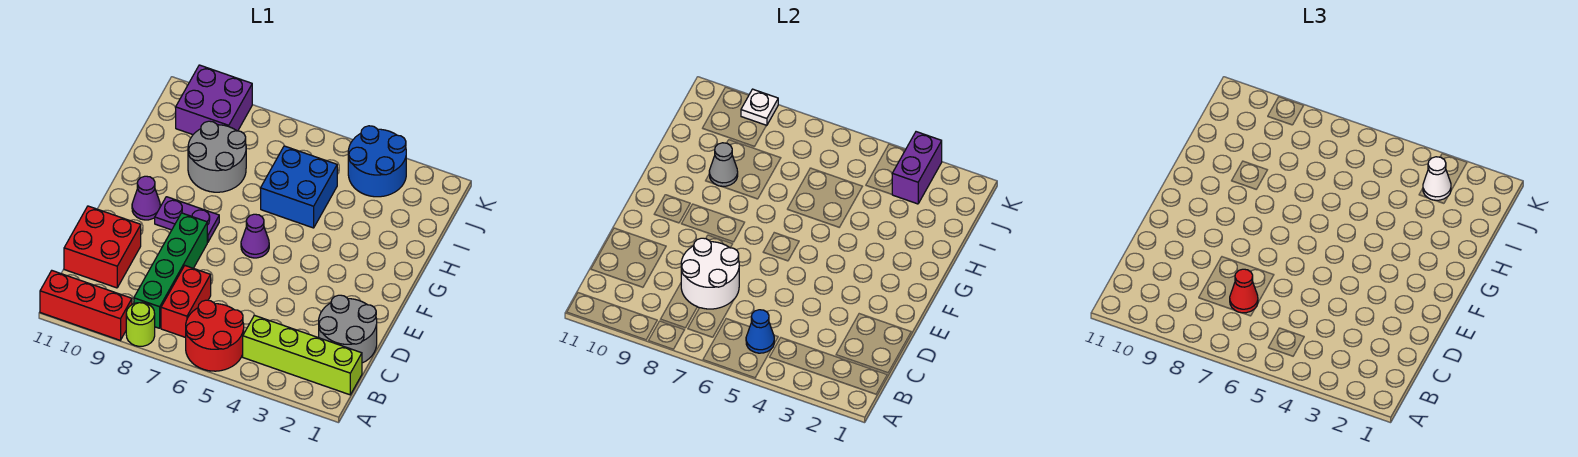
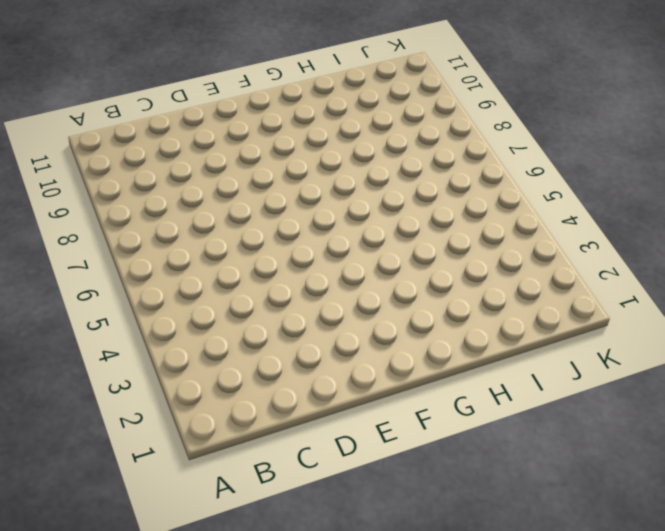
none -> red round brick A5:B6 level 1
none -> lime round brick A8 level 1
none -> red brick A9:A11 level 1

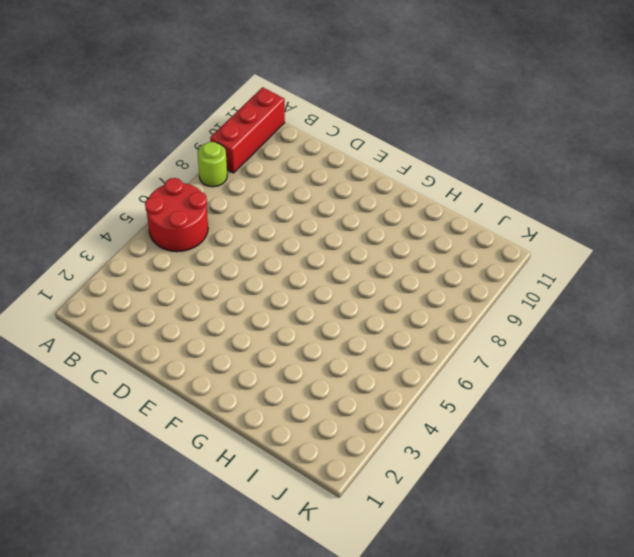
none -> lime brick B1:B4 level 1
none -> red brick B7:C7 level 1
none -> green brick B8:E8 level 1

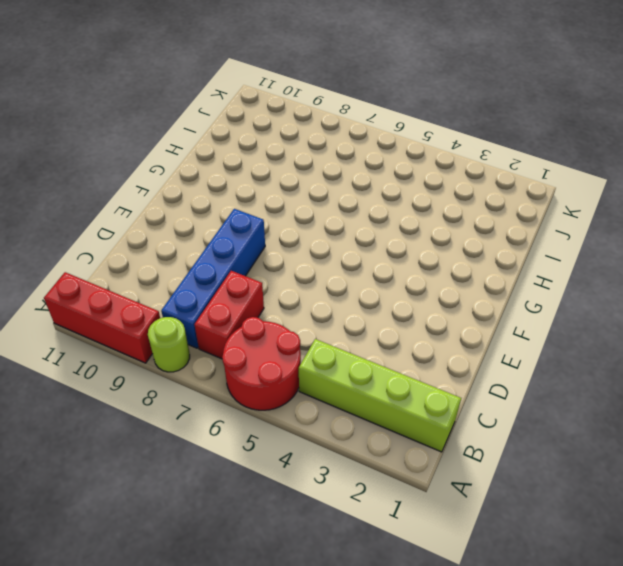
blue brick B8:E8 level 1 -> green brick B8:E8 level 1
none -> grey round brick C1:D2 level 1
none -> red brick C10:D11 level 1
none -> purple cone F6 level 1

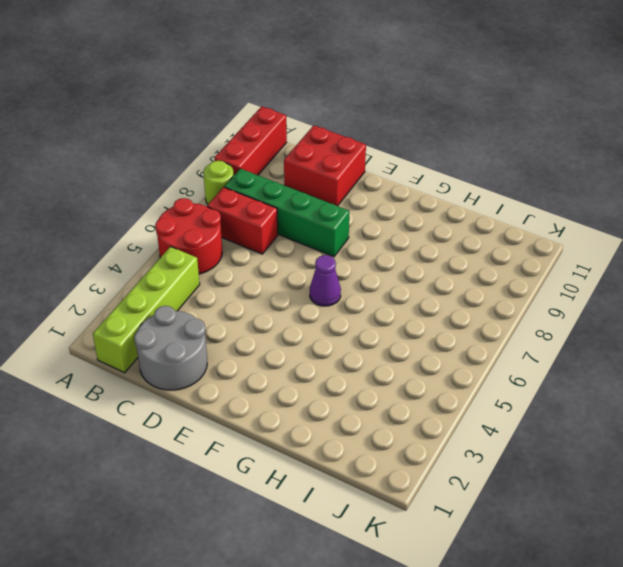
none -> purple plate F8:F9 level 1
none -> purple cone F10 level 1
none -> blue brick H5:I6 level 1

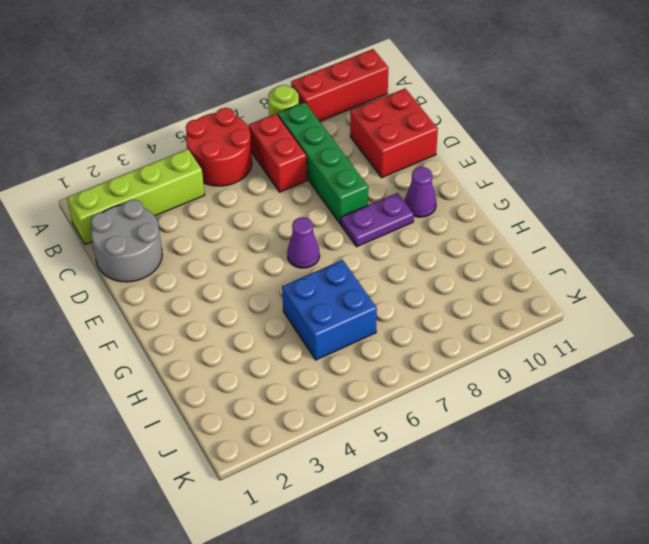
none -> grey round brick H8:I9 level 1
none -> blue round brick J3:K4 level 1
none -> purple brick J9:K10 level 1

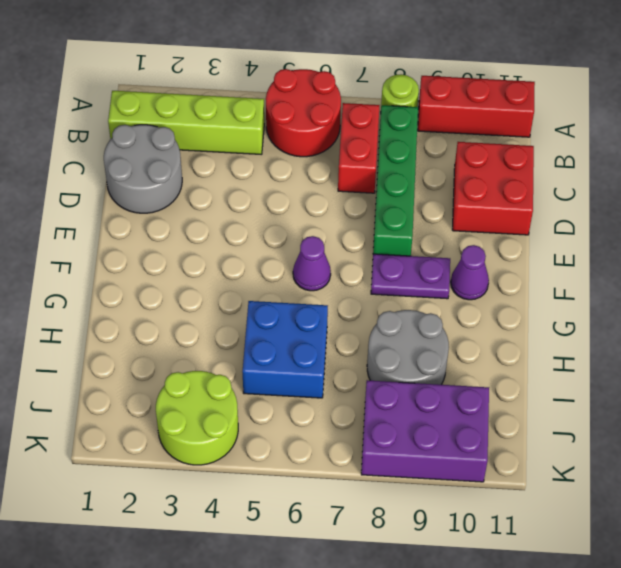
lime round brick J3:K4 level 1 -> blue round brick J3:K4 level 1
purple brick J8:K10 level 1 -> purple brick J9:K10 level 1
none -> blue cone B5 level 2
none -> white round brick C7:D8 level 2
none -> grey cone H9 level 2

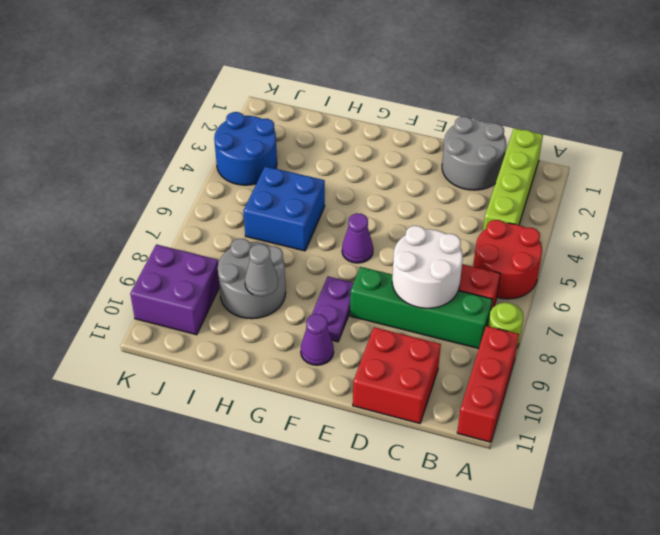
none -> blue cone B5 level 2
none -> purple brick J3:K3 level 2
none -> white plate K9 level 2

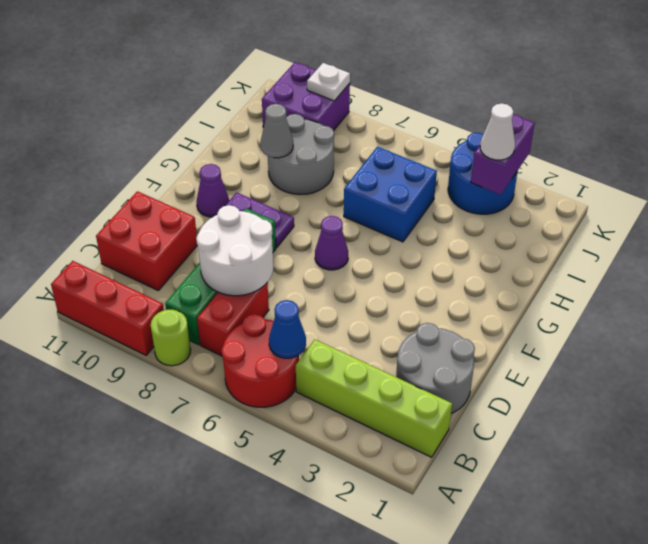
none -> red cone C7 level 3

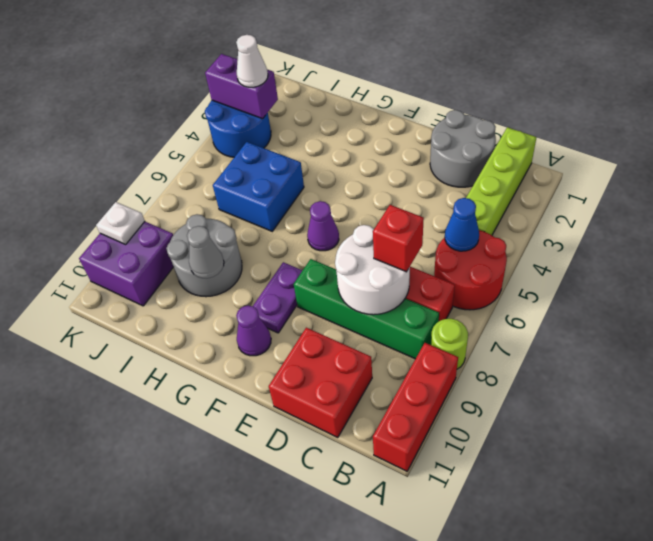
red brick C7 level 3 -> red cone C7 level 3

